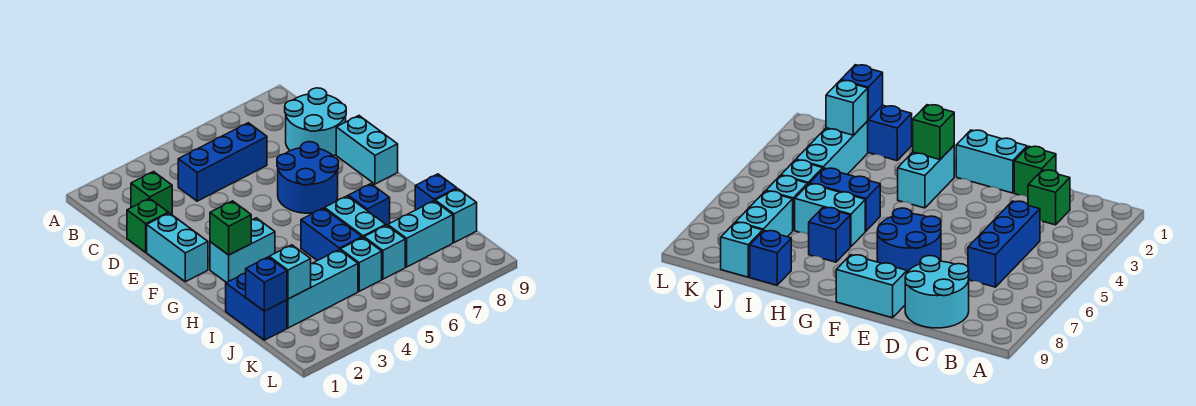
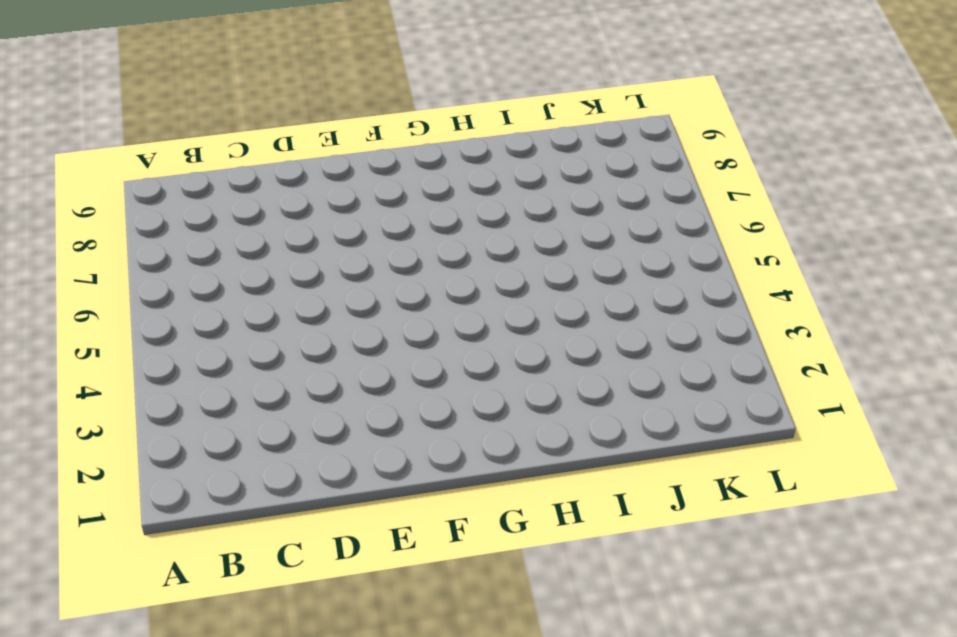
none -> green brick C2 level 1
none -> blue brick C4:C6 level 1
none -> cyan round brick C8:D9 level 1

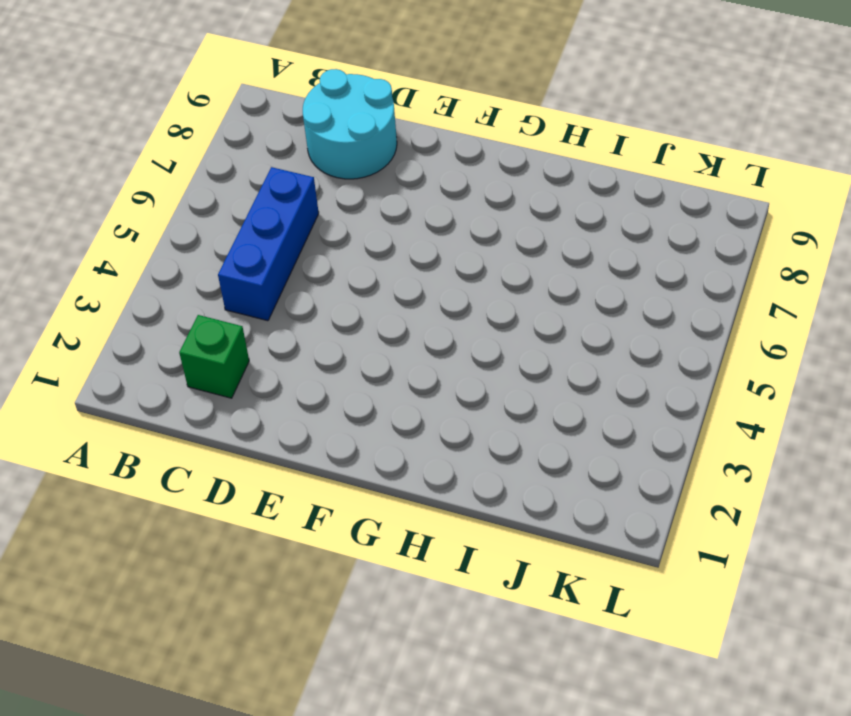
none -> green brick D1 level 1
none -> cyan brick E1:F1 level 1
none -> blue round brick E6:F7 level 1

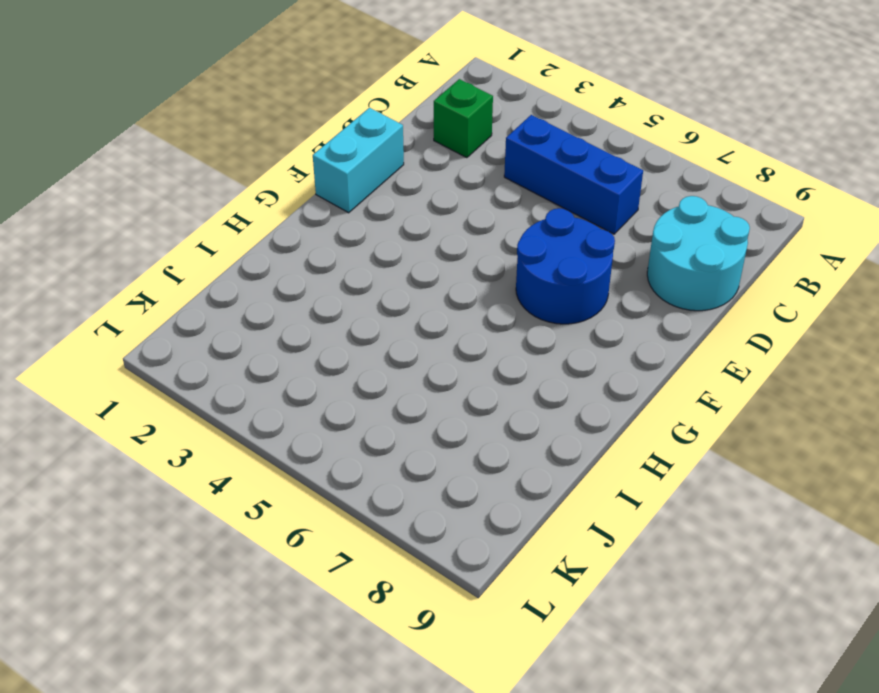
none -> green brick D1 level 1
none -> cyan brick E9:F9 level 1
none -> cyan brick G2:G3 level 1

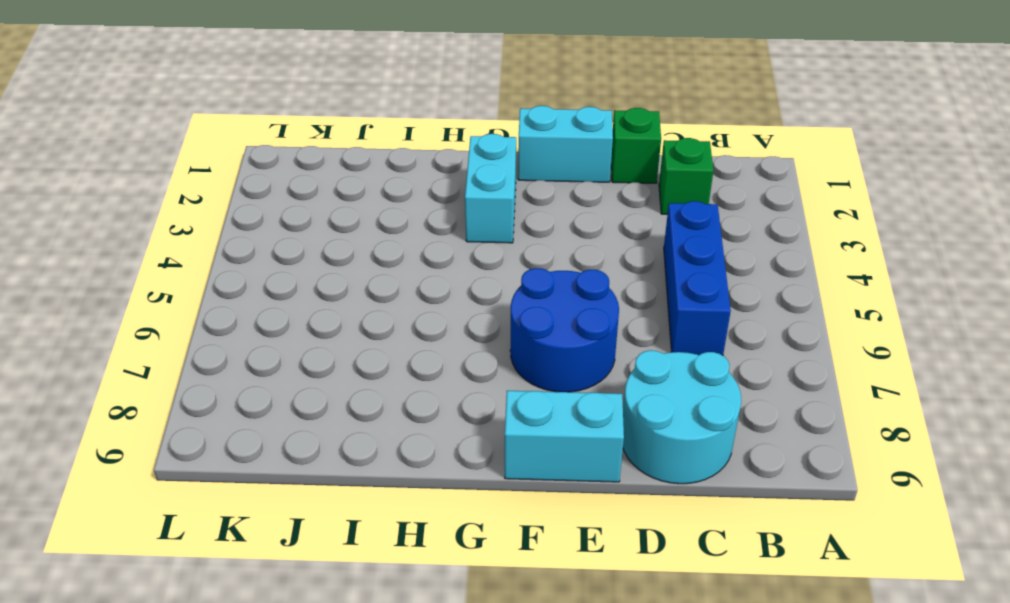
none -> blue brick H5:I5 level 1
none -> cyan brick H6:I6 level 1
none -> blue brick H7 level 1

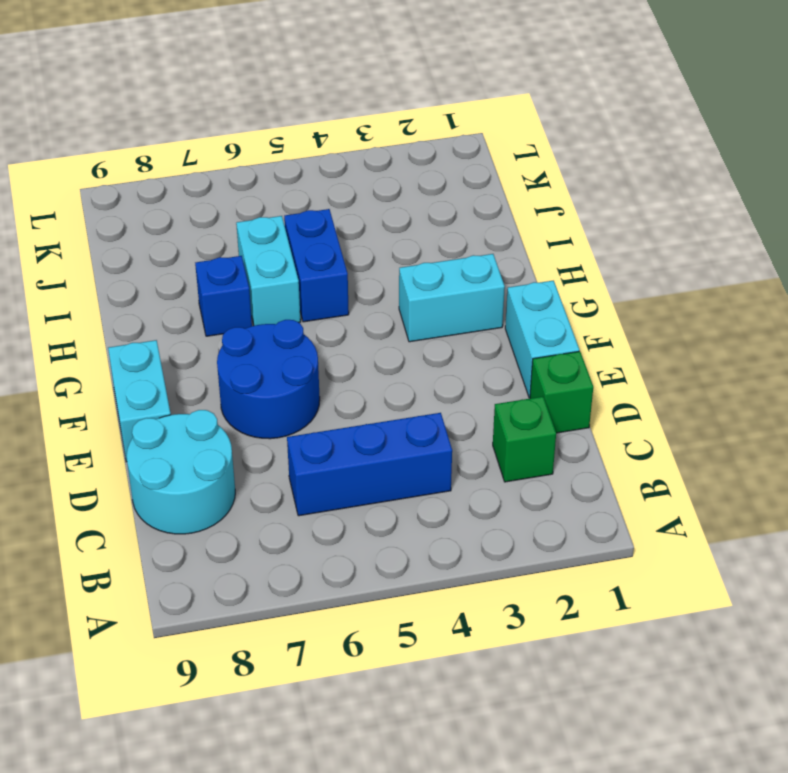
none -> blue brick I1:J1 level 1
none -> blue brick I9 level 1
none -> cyan brick J2:J4 level 1

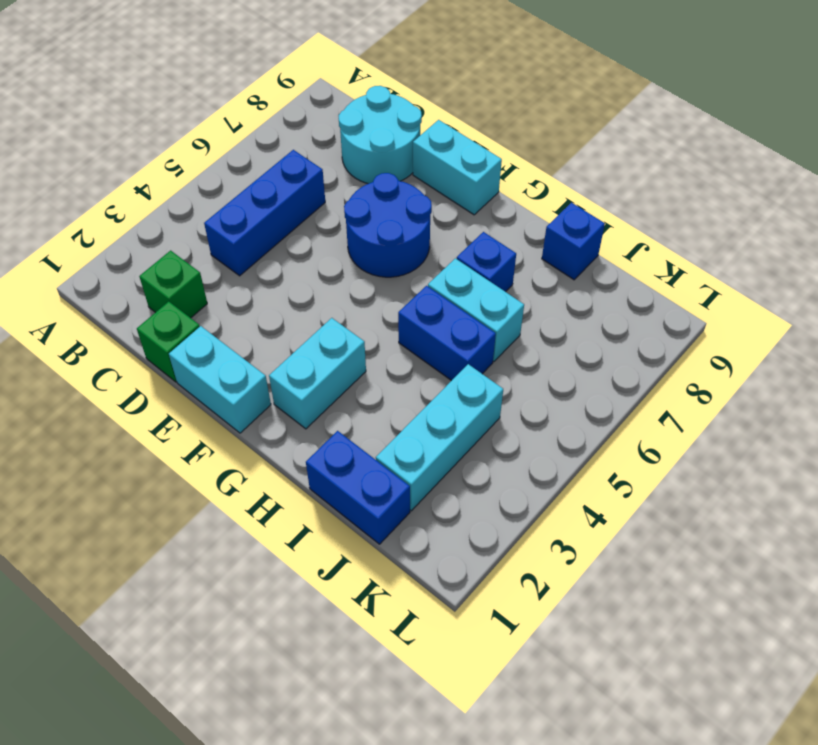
none -> cyan brick J5 level 1
none -> cyan brick J6 level 1
none -> cyan brick J7:J8 level 1

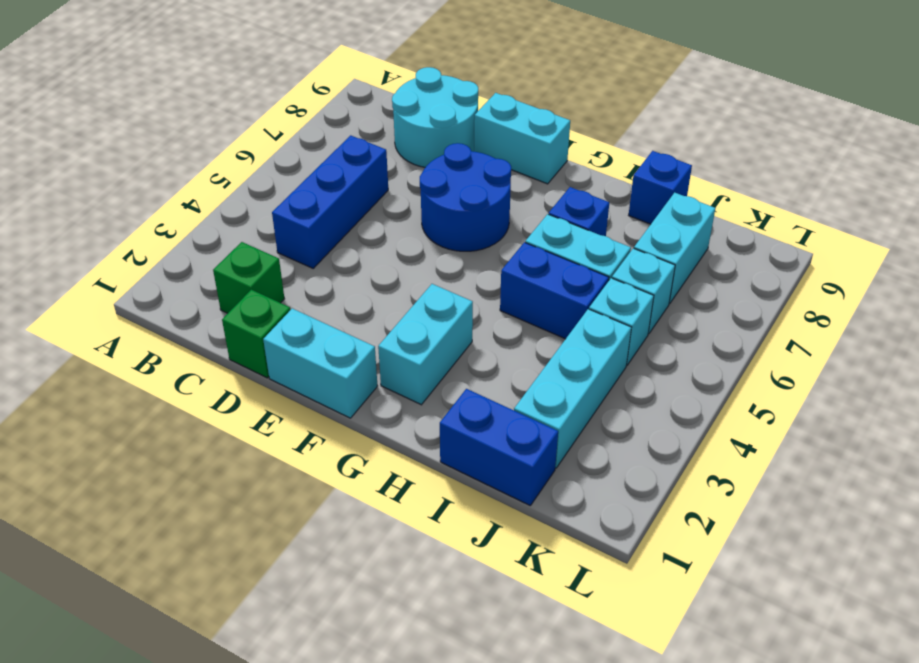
none -> cyan brick J9 level 1
none -> green brick G2 level 2
none -> blue brick J1 level 2

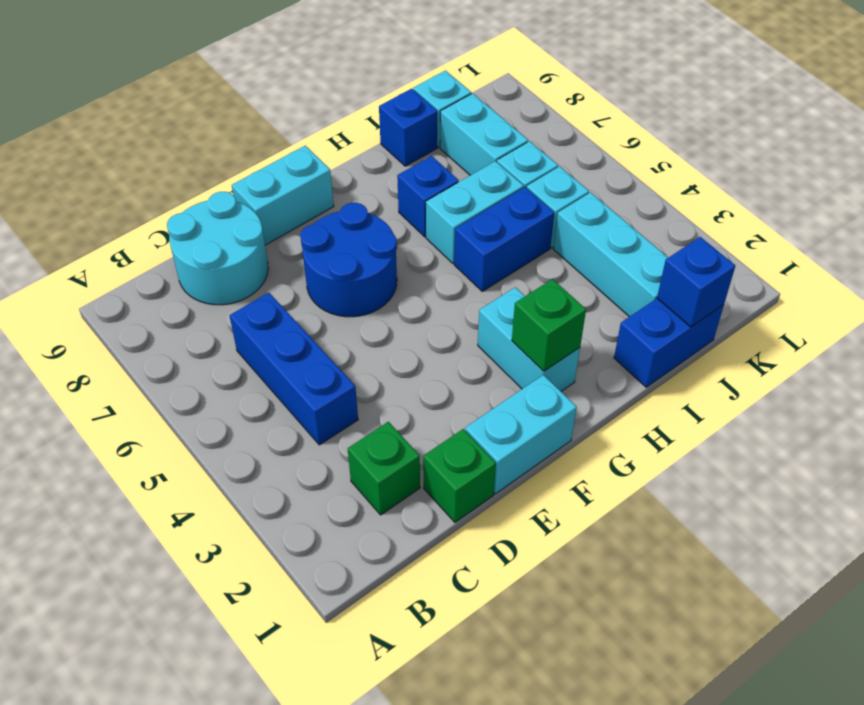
none -> cyan brick J2 level 2

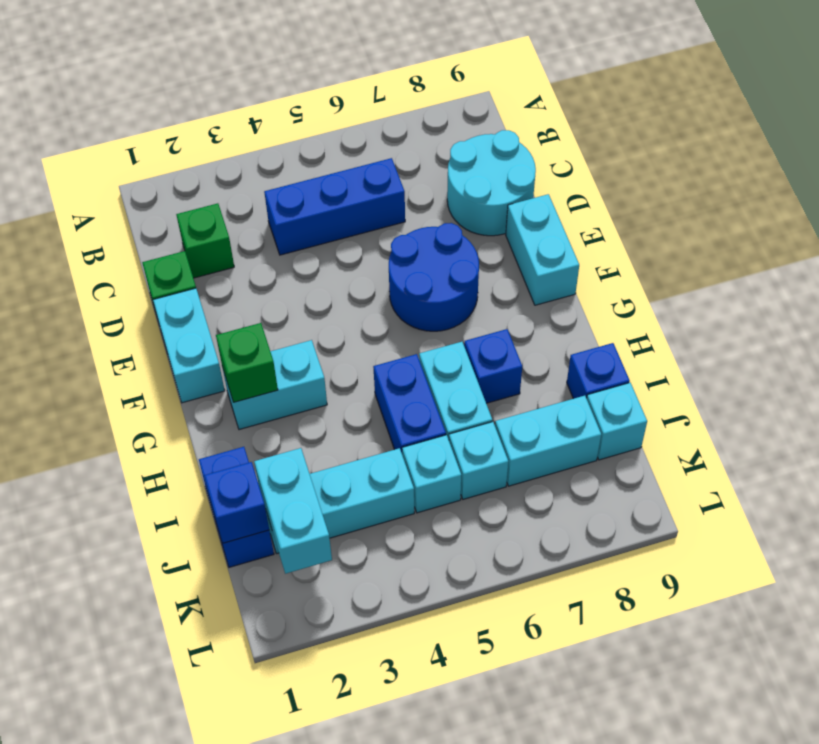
cyan brick J2:K2 level 2 -> cyan brick J2 level 2

